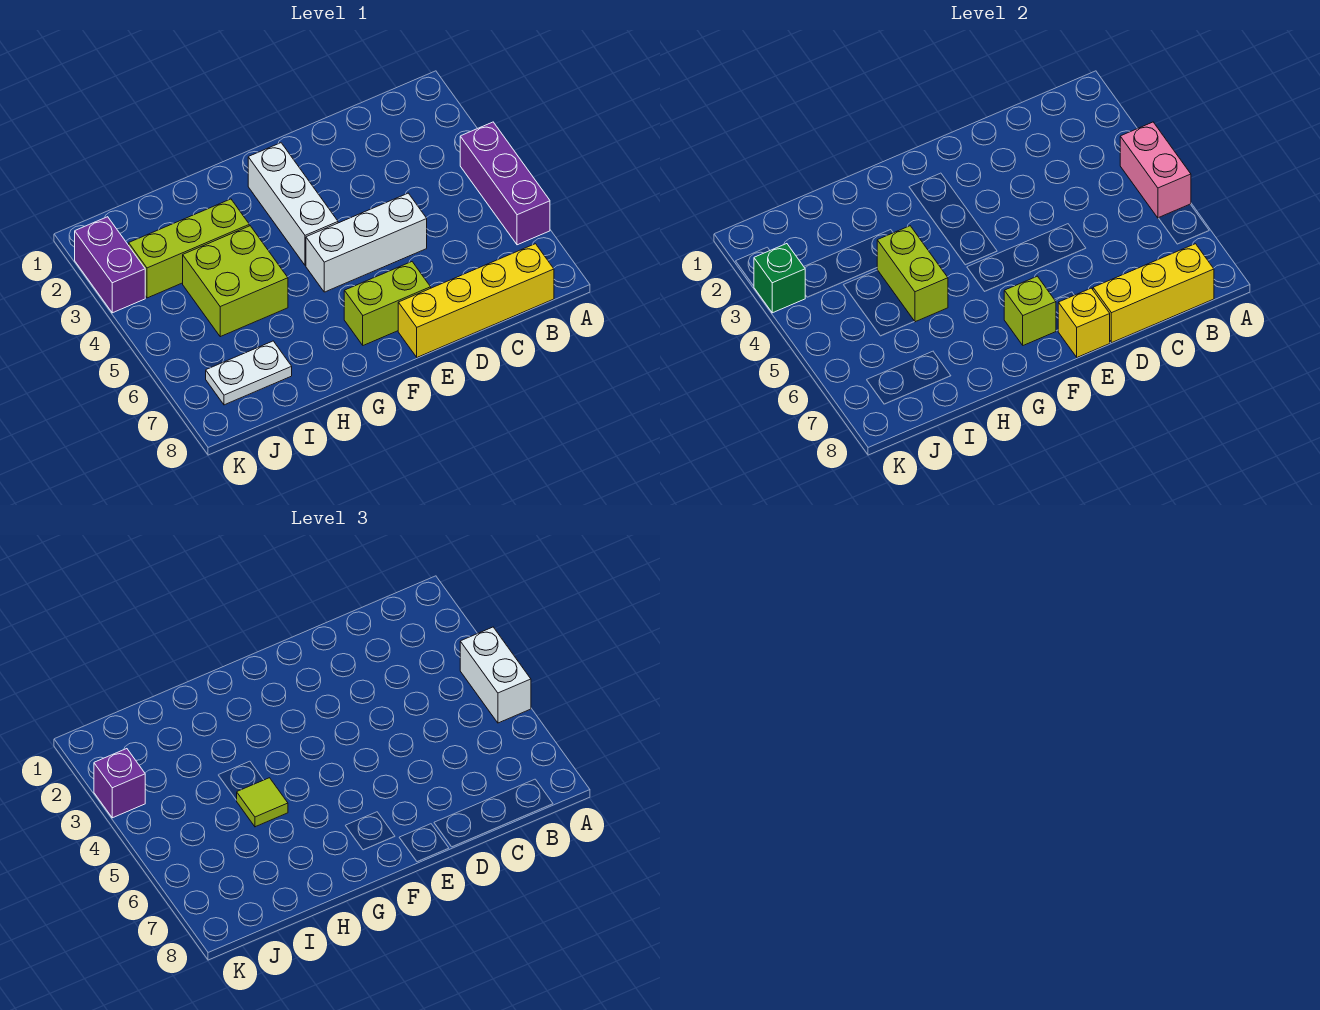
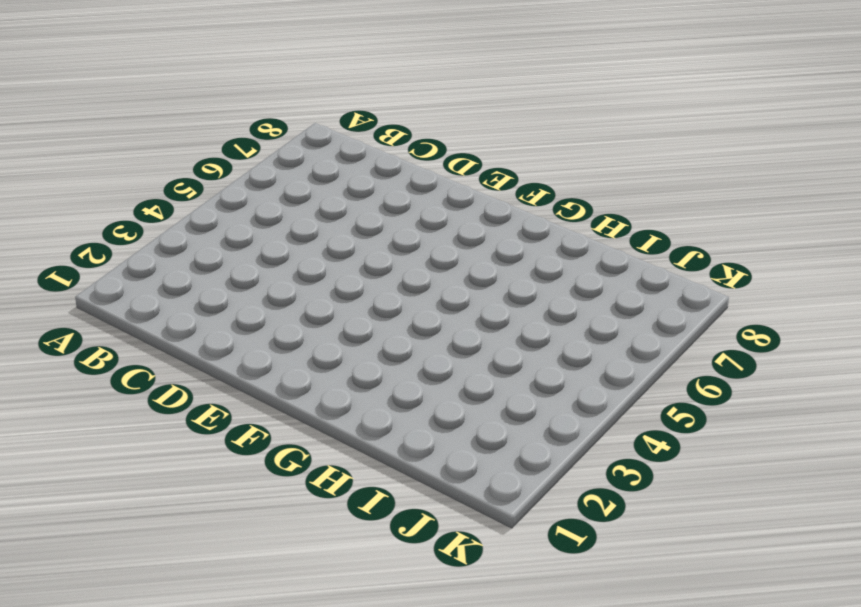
none -> purple brick A4:A6 level 1
none -> yellow brick B8:E8 level 1
none -> white brick D5:F5 level 1

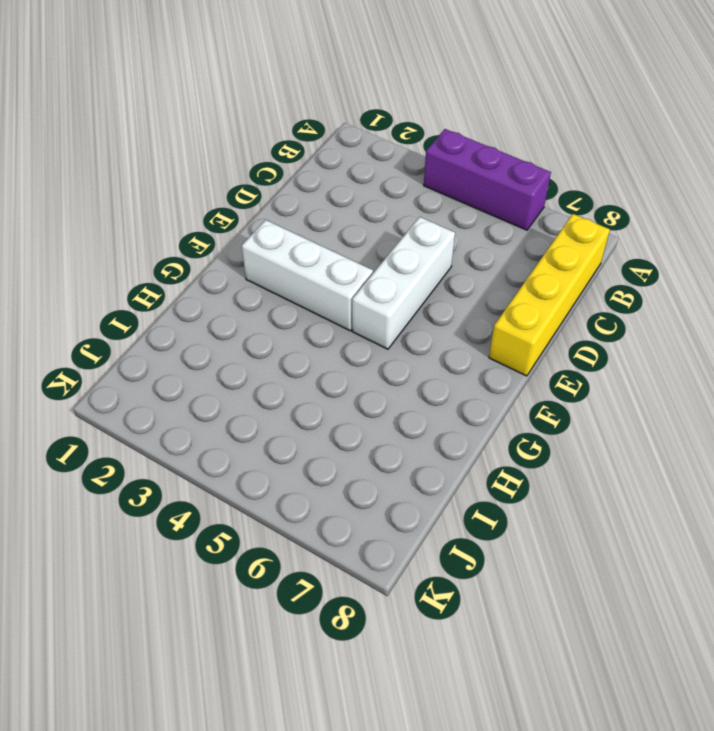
none -> lime brick E7:F7 level 1
none -> lime brick H3:J3 level 1
none -> lime brick H4:I5 level 1

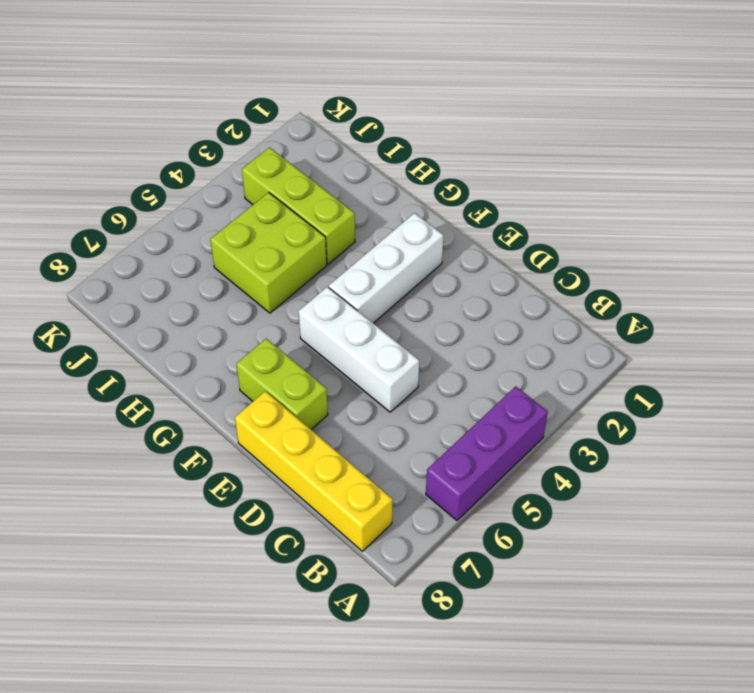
none -> white plate I7:J7 level 1
none -> purple brick K2:K3 level 1
none -> pink brick A4:A5 level 2

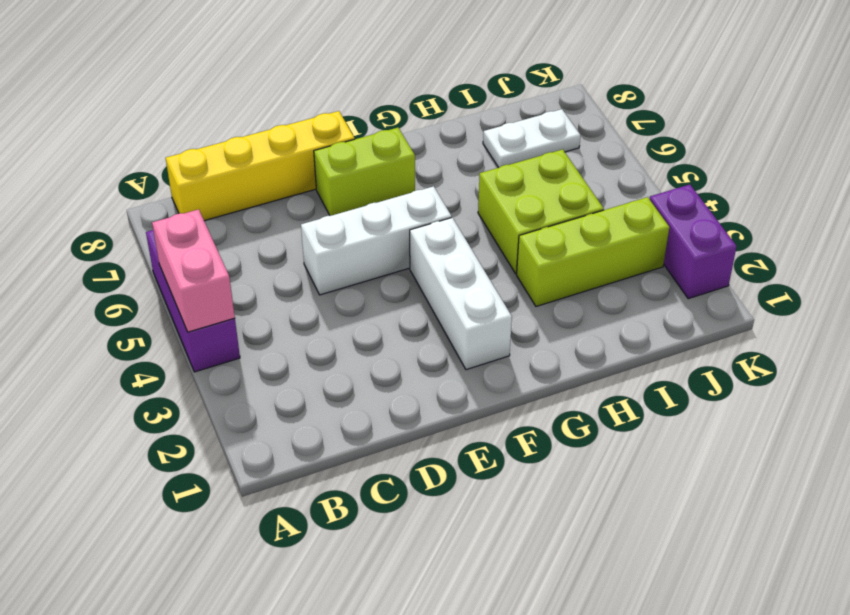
none -> yellow brick B8:D8 level 2
none -> yellow brick E8 level 2
none -> lime brick F7 level 2

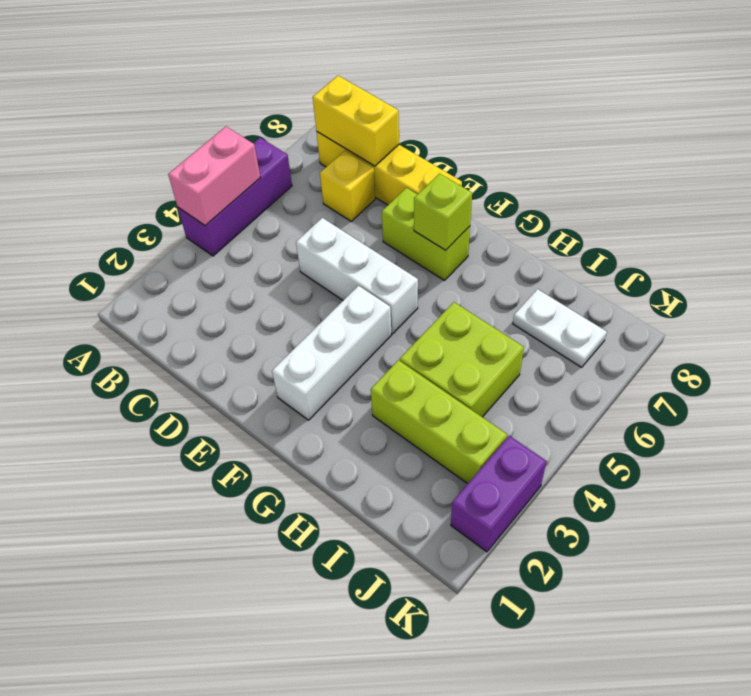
yellow brick B8:C8 level 2 -> yellow brick B8:D8 level 2
yellow brick C7 level 1 -> yellow brick E8 level 2
none -> lime brick H4:H5 level 2
none -> green brick K3 level 2
none -> white brick A4:A5 level 3

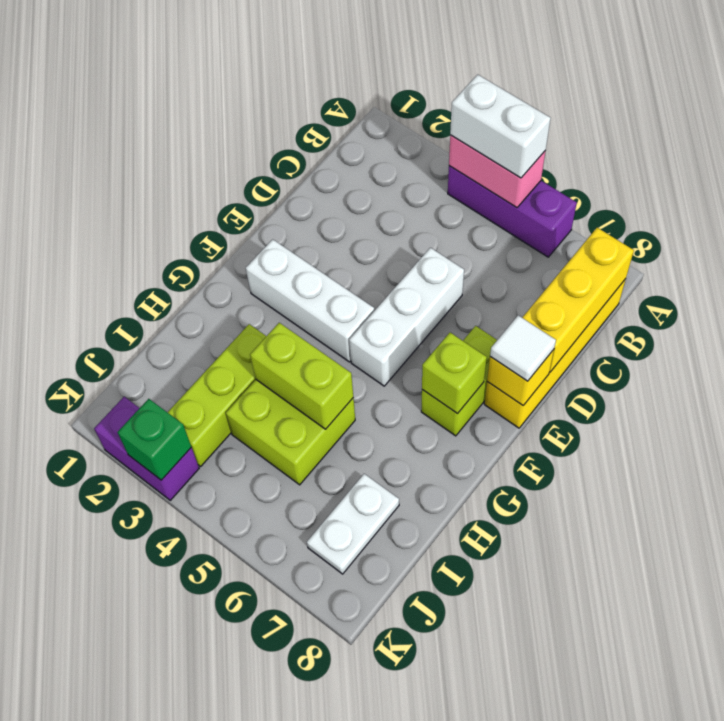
white tile E8 level 3 -> none
none -> lime tile H5 level 3
none -> purple brick K3 level 3

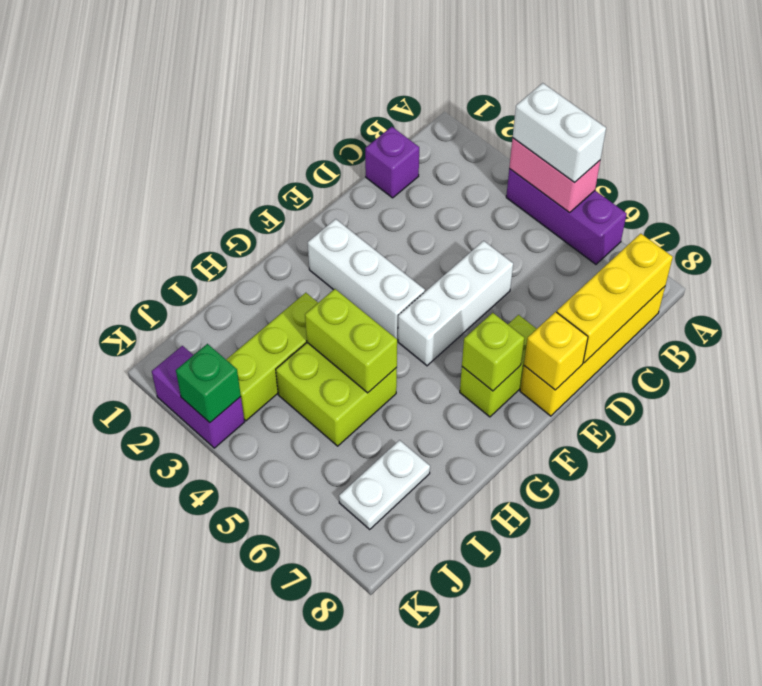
purple brick C1 level 1 -> purple brick K3 level 3
none -> lime tile H5 level 3

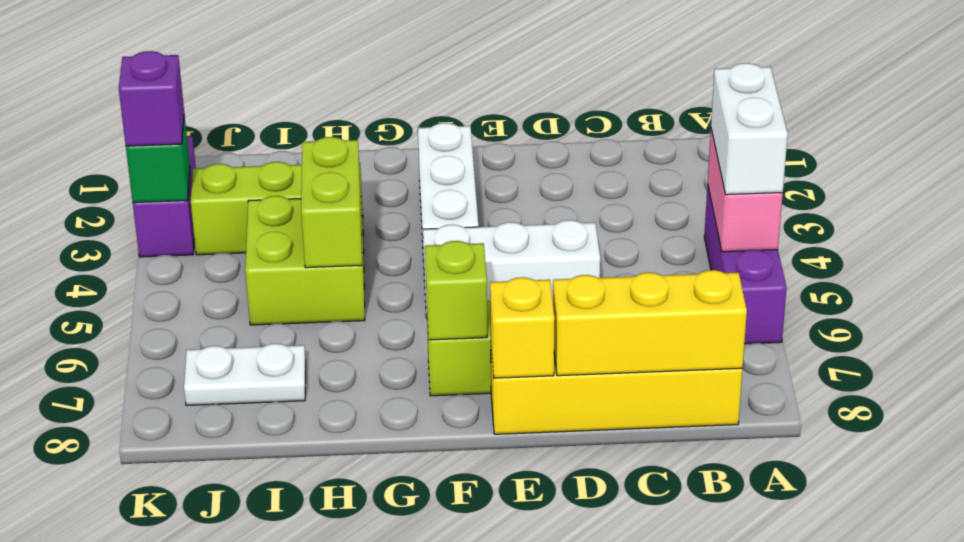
none -> lime tile H5 level 3

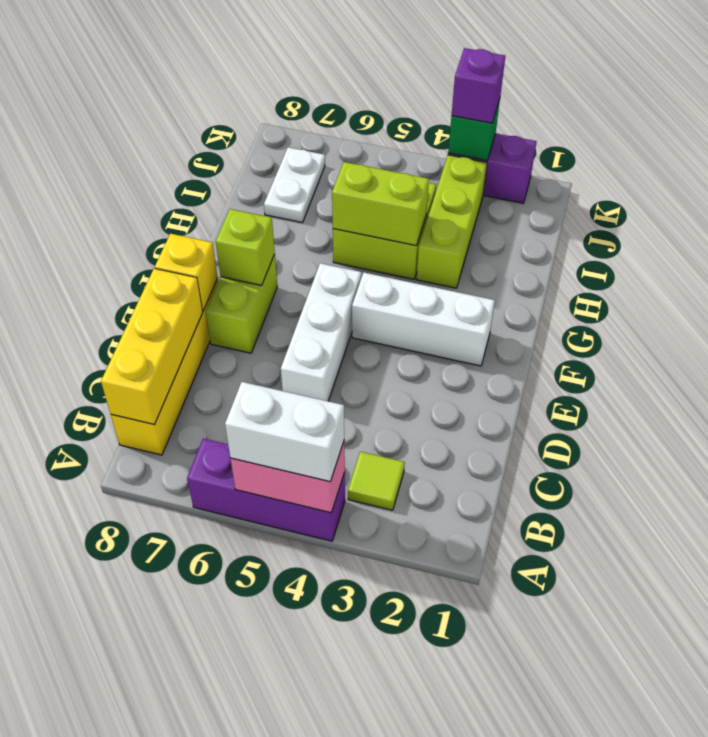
lime tile B3 level 1 -> lime tile H5 level 3

